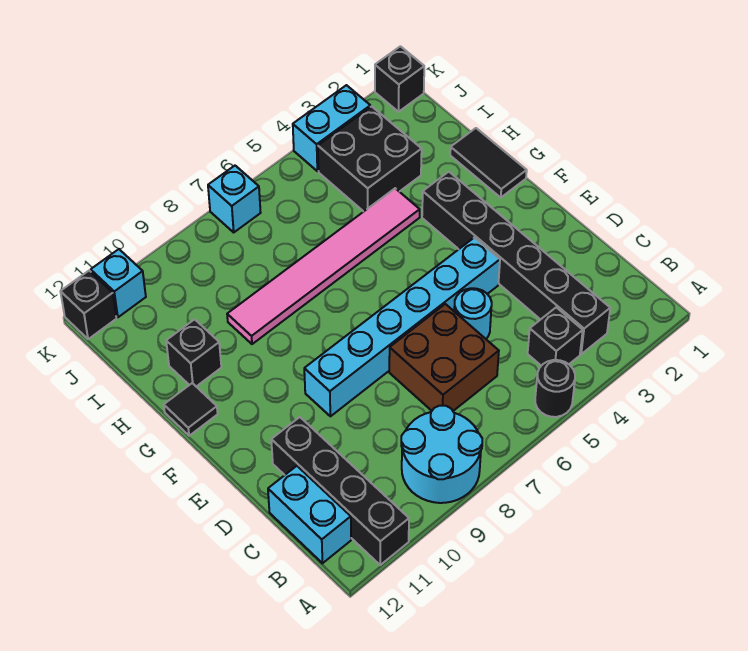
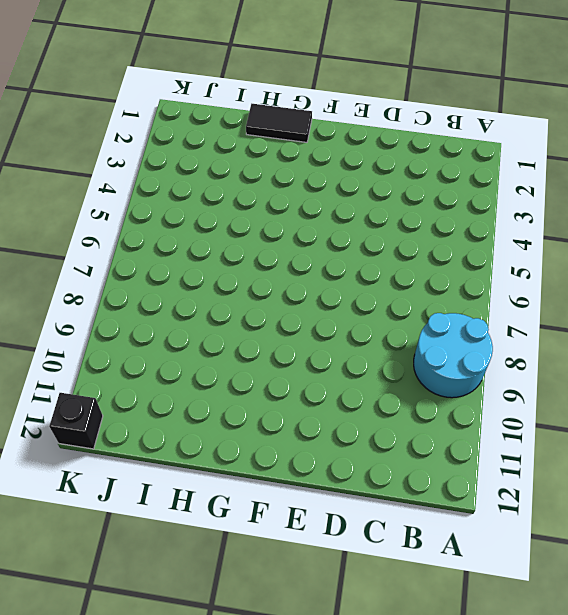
none -> black round brick A5 level 1
none -> black brick A11:D11 level 1
none -> black brick B3:G3 level 1

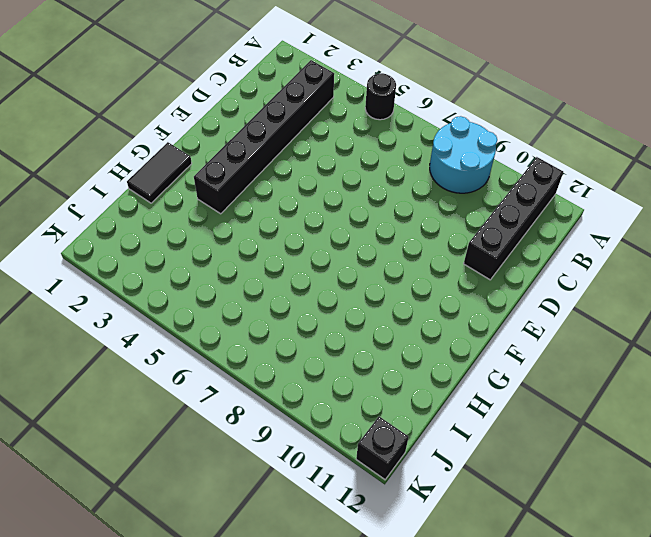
none -> black brick B4 level 1
none -> cyan brick B12:C12 level 1
none -> brown brick C6:D7 level 1

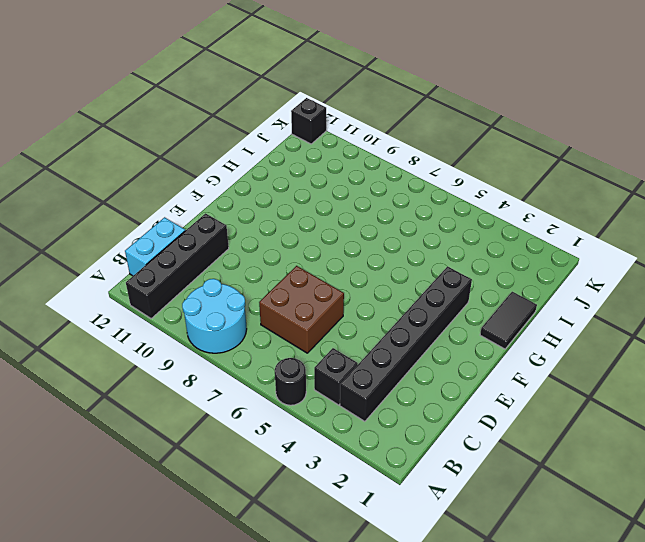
none -> cyan round brick D5 level 1
none -> cyan brick E4:E9 level 1
none -> black tile G12 level 1

